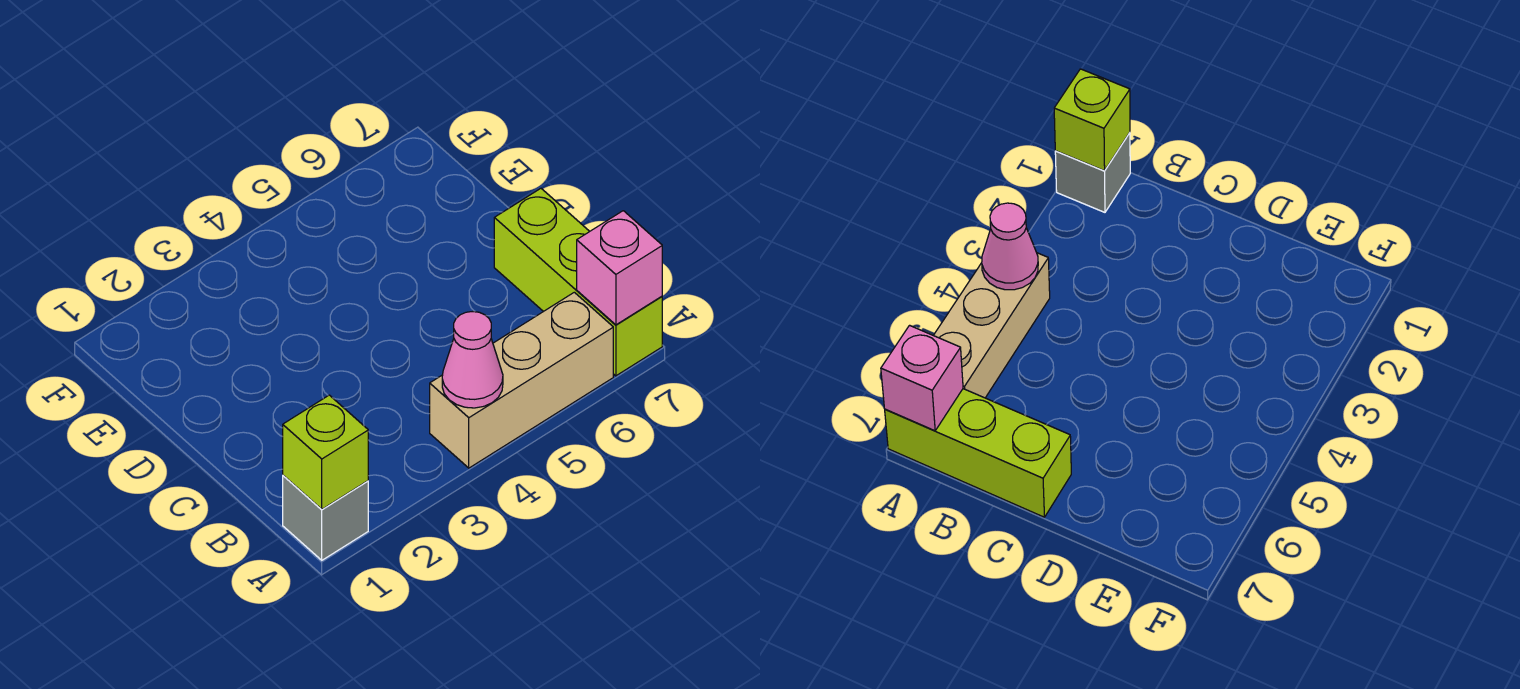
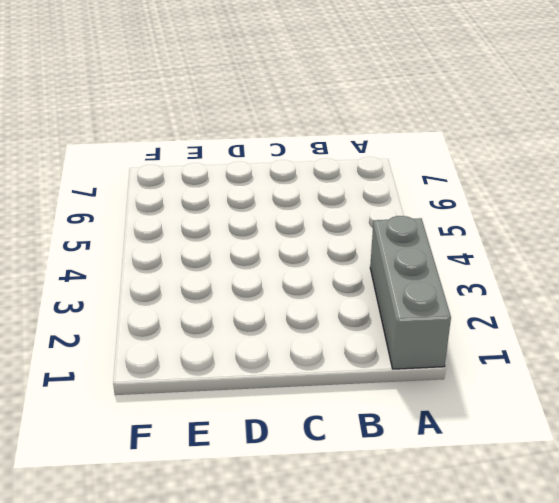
grey brick A1:A3 level 1 -> grey brick A1 level 1
none -> tan brick A4:A6 level 1
none -> lime brick A7:C7 level 1

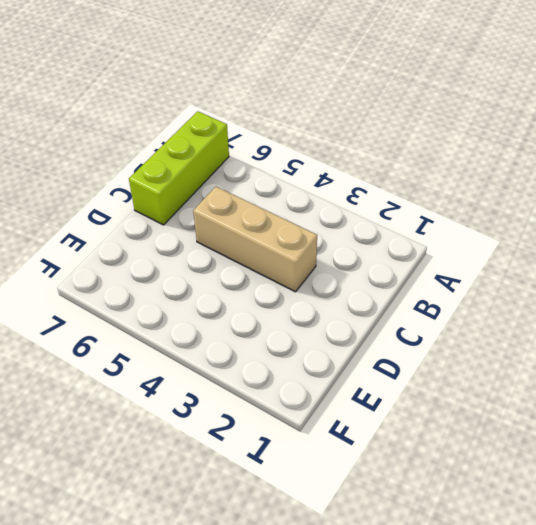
tan brick C3:C5 level 1 -> tan brick A4:A6 level 1
none -> grey brick A1 level 1
none -> lime brick A1 level 2

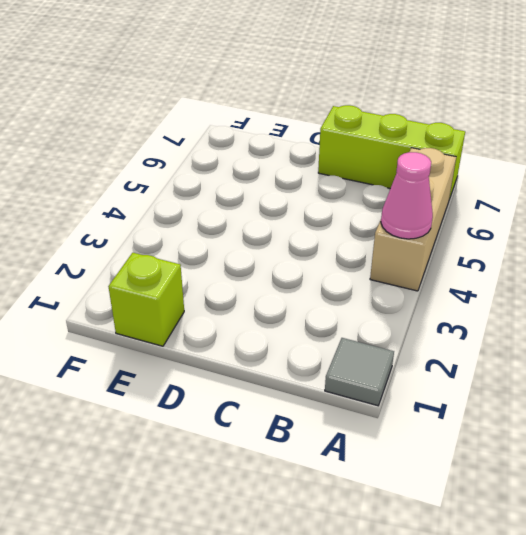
grey tile A1 level 1 -> grey brick A1 level 1
lime brick E1 level 1 -> lime brick A1 level 2
none -> pink brick A7 level 2

